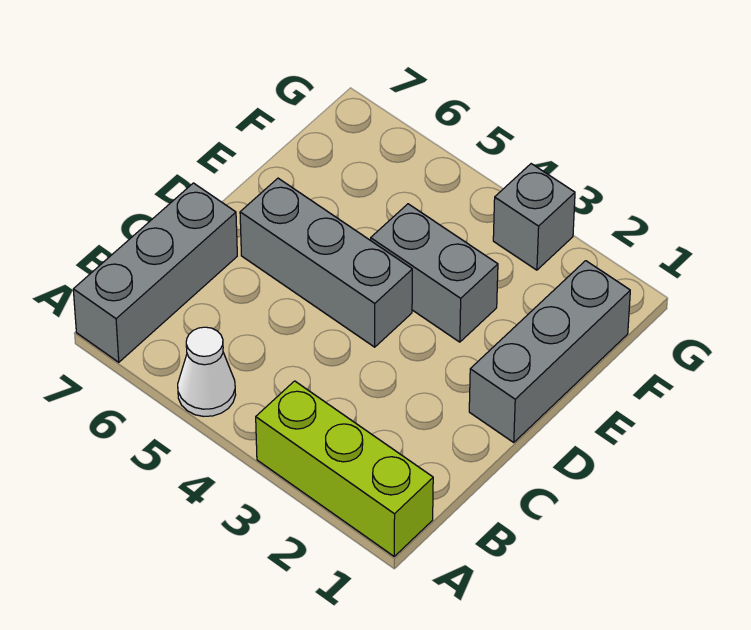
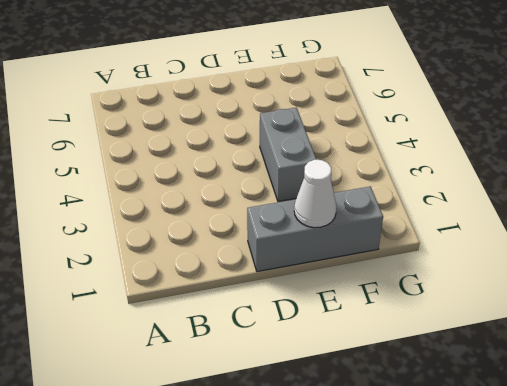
white cone E1 level 2 -> white cone A5 level 1
none -> lime brick A1:A3 level 1
none -> grey brick A7:C7 level 1

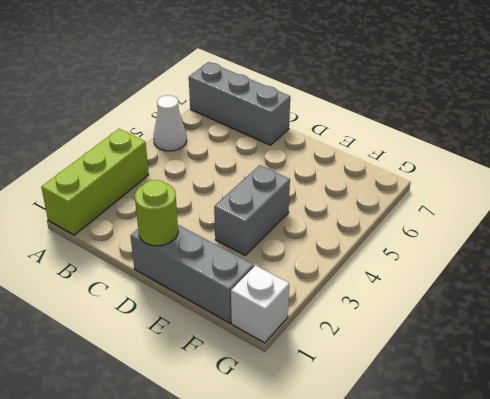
lime round brick D1 level 2 -> none
white brick G1 level 1 -> none
none -> grey brick D4:D6 level 1
none -> grey brick G3 level 1

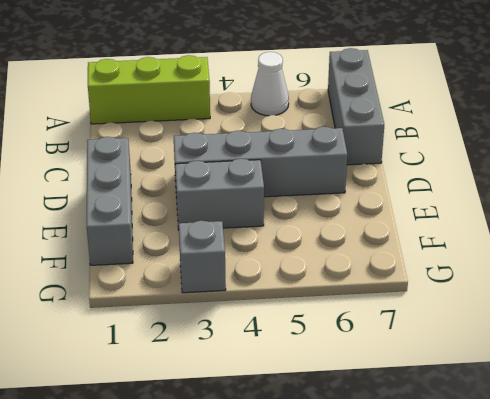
grey brick D3:D6 level 1 -> grey brick D4:D6 level 1

